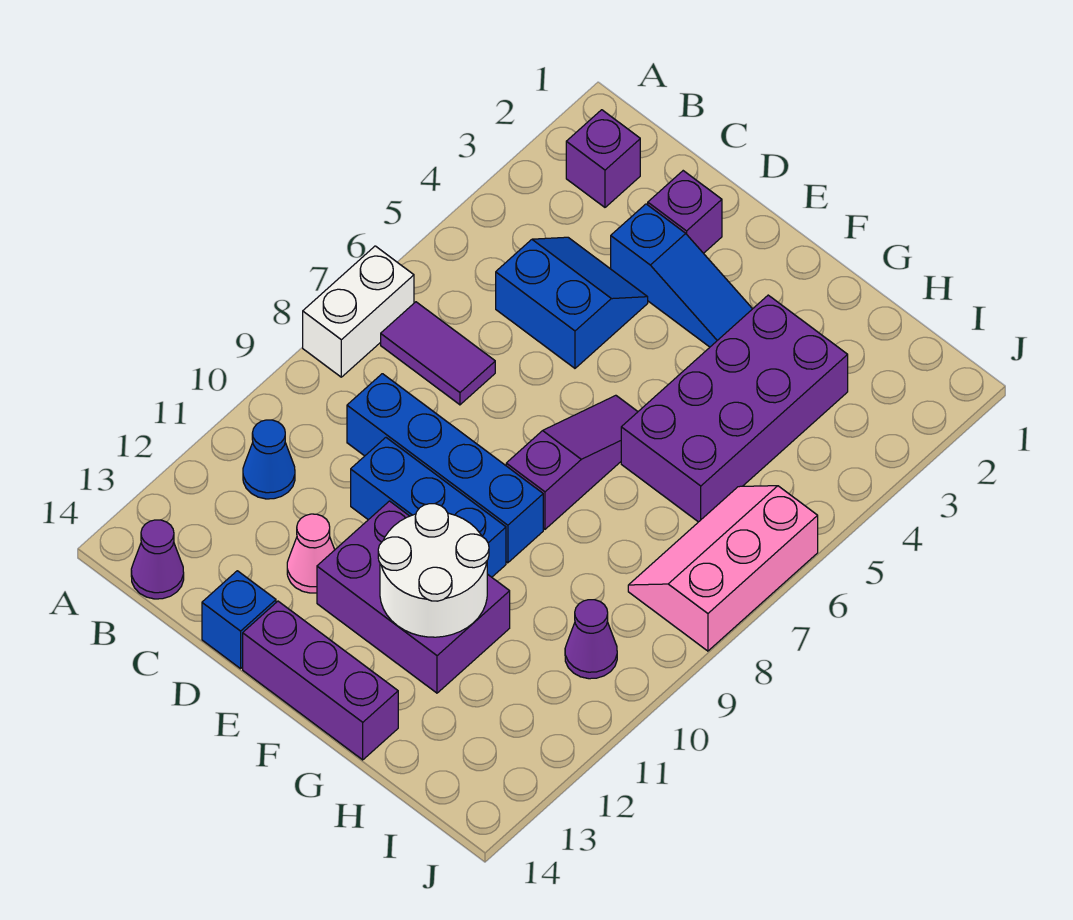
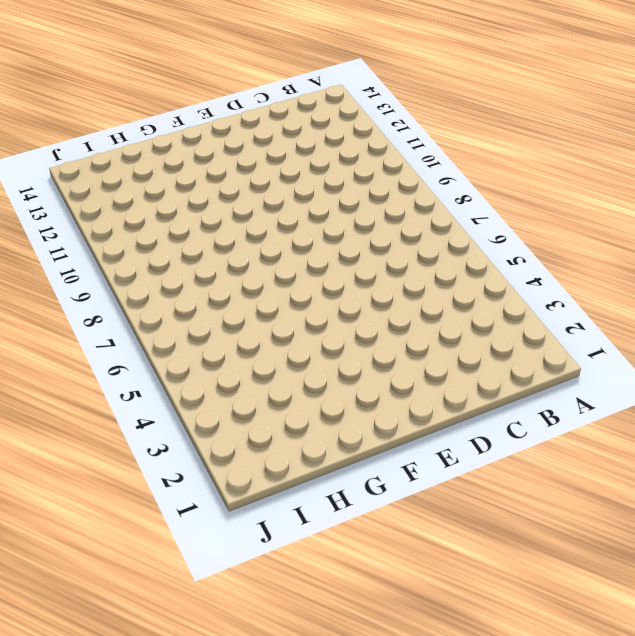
none -> white brick A7:A8 level 1
none -> purple brick B2 level 1
none -> purple tile B7:C7 level 1

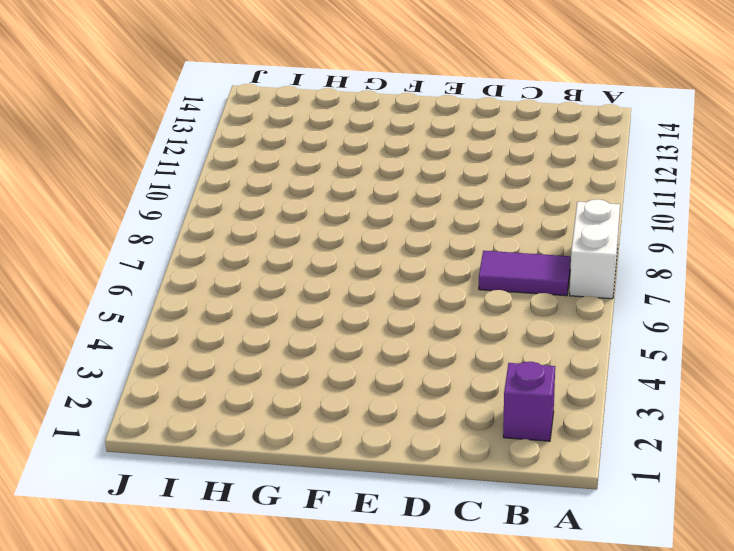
none -> blue cone B11 level 1
none -> purple cone B14 level 1
none -> blue slope C4:D5 level 1 top 5

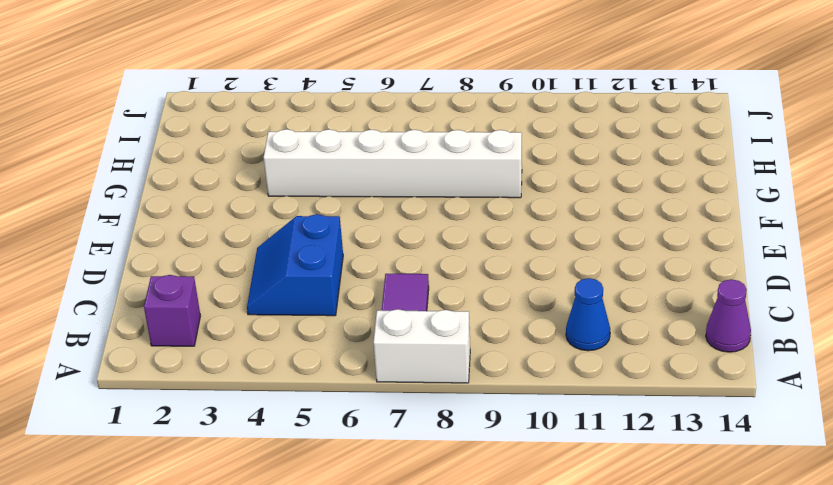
white brick G4:G9 level 1 -> purple brick G3:H6 level 1
none -> blue brick C9:F9 level 1
none -> purple brick D2 level 1
none -> blue slope D3:F3 level 1 top D

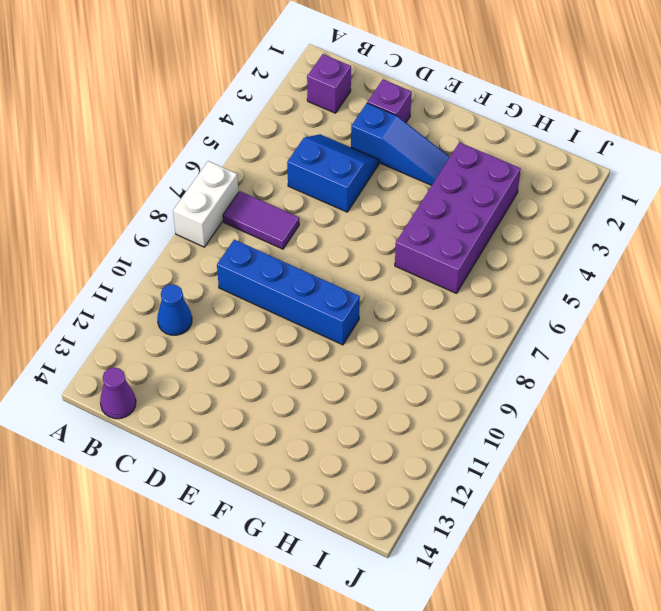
none -> blue brick D10:F10 level 1
none -> pink cone D12 level 1
none -> blue brick D14 level 1

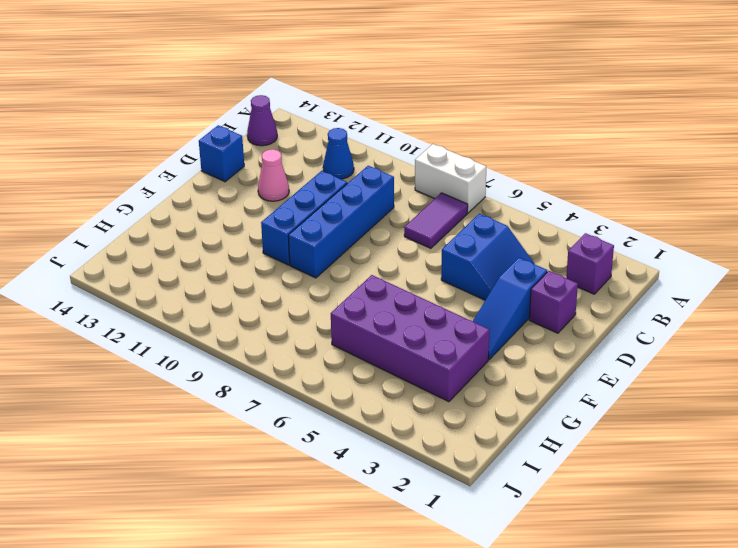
none -> purple brick E11:G12 level 1
none -> purple brick E14:G14 level 1
none -> purple slope F6:F8 level 1 top 8

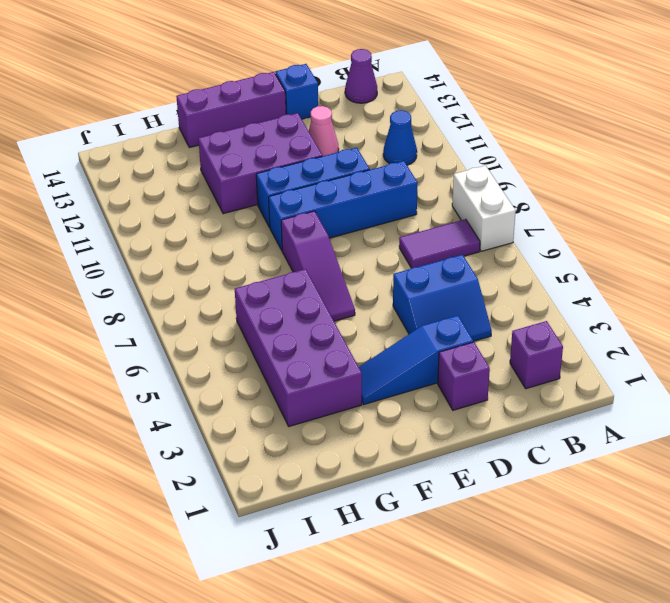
none -> pink slope I6:J8 level 1 top J
none -> purple cone I10 level 1
none -> white round brick F11:G12 level 2

